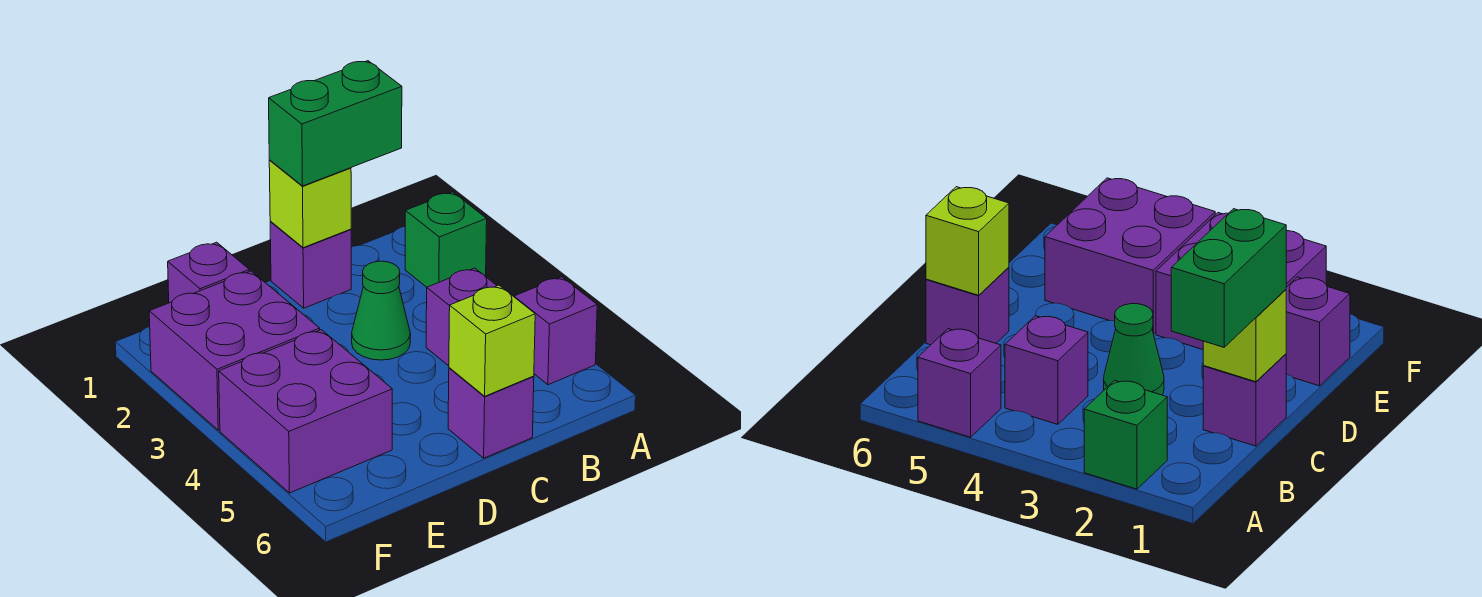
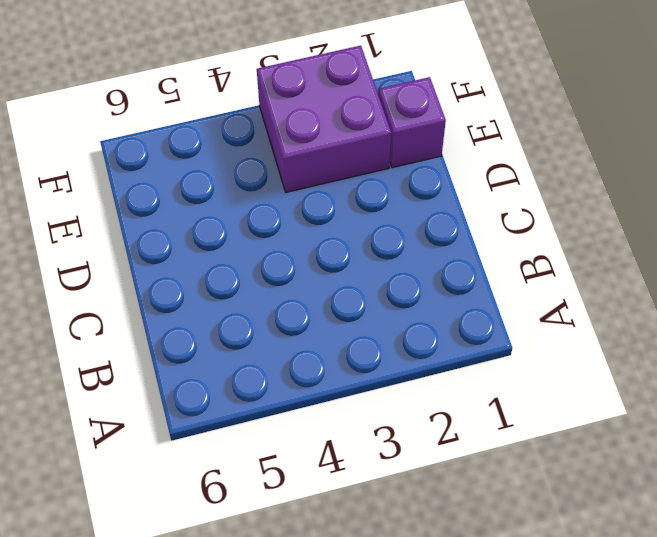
none -> green brick A2 level 1
none -> purple brick A5 level 1
none -> purple brick B4 level 1

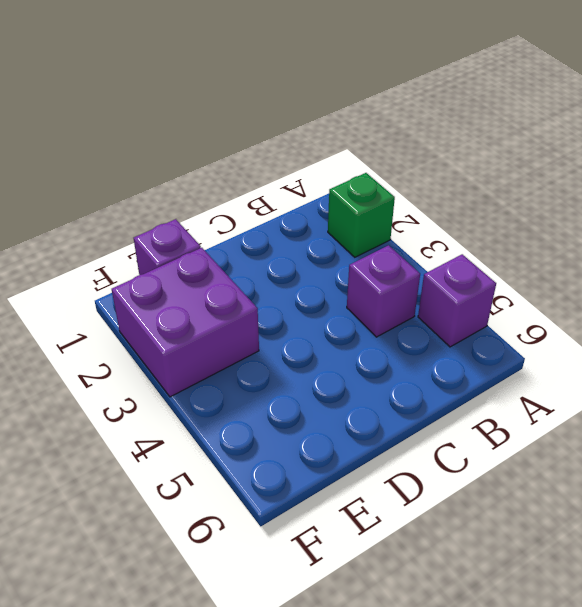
none -> purple brick C1 level 1
none -> green cone C3 level 1
none -> purple brick C6 level 1

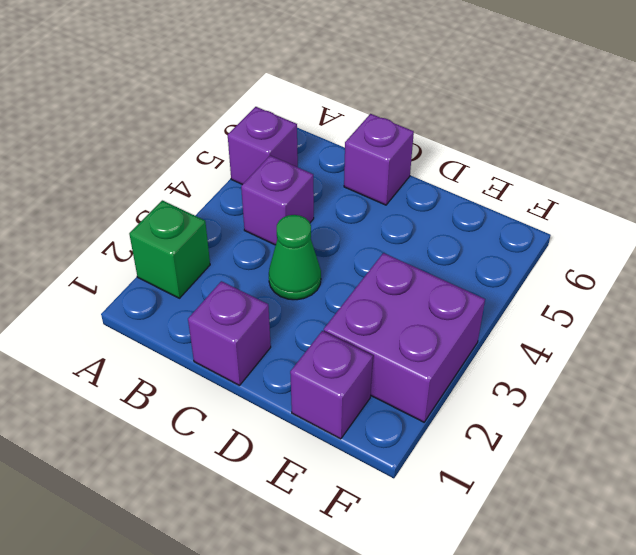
none -> purple brick E4:F5 level 1
none -> lime brick C1 level 2
none -> lime brick C6 level 2

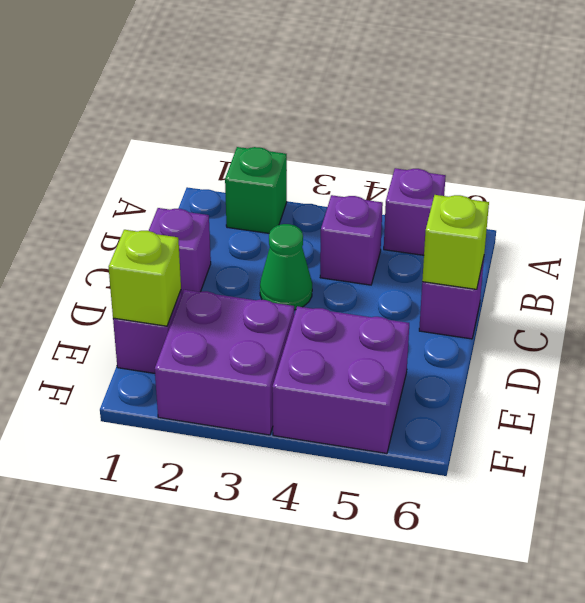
lime brick E1 level 2 -> lime brick C1 level 2
none -> green brick B1:C1 level 3

